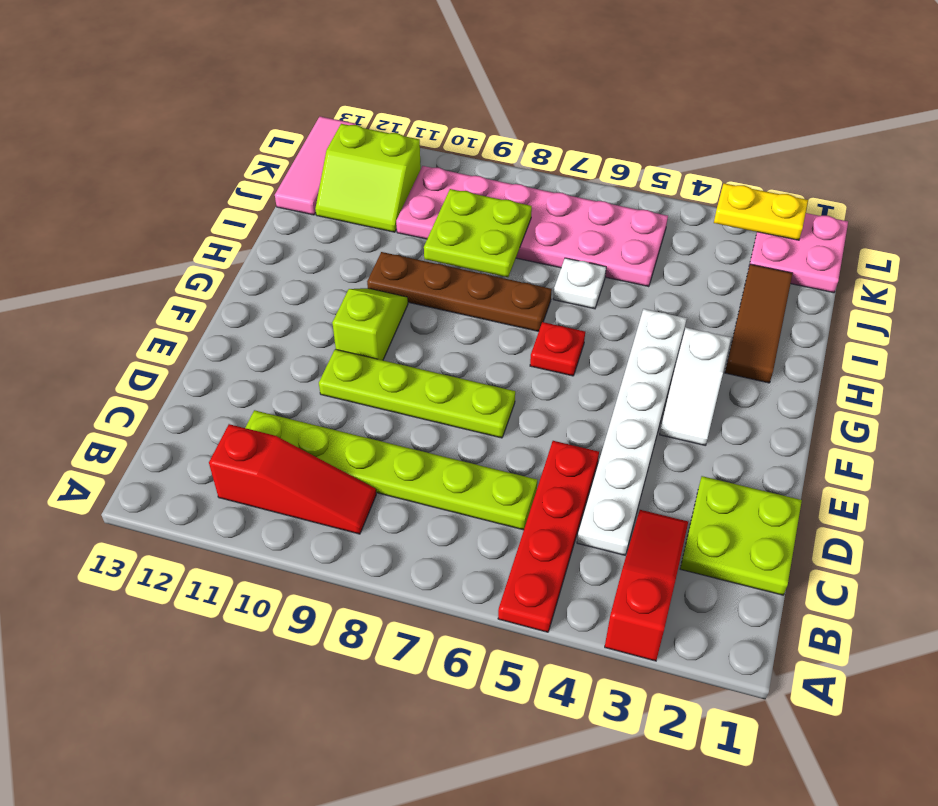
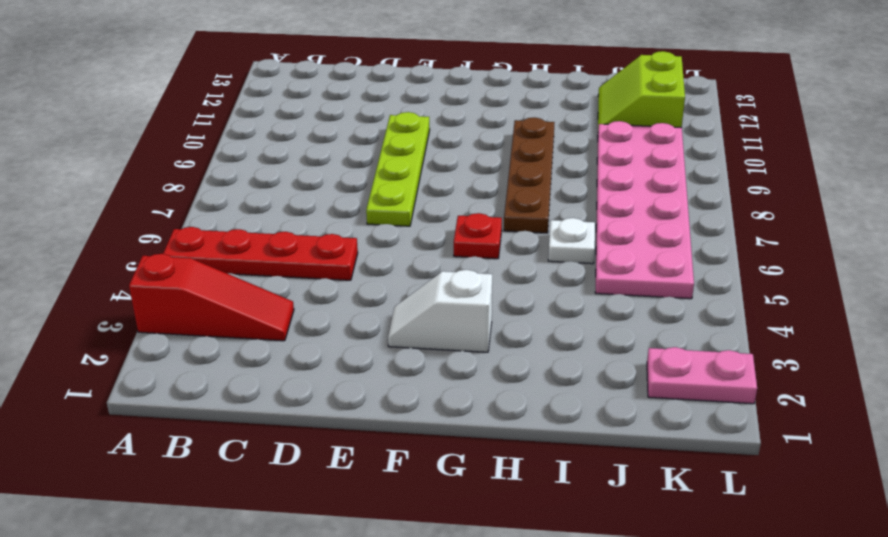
pink plate K2:L2 level 1 -> pink plate K1:L2 level 1
none -> red slope B9:B11 level 1 top 11
none -> lime plate C1:D2 level 1
none -> white plate C4:H4 level 1

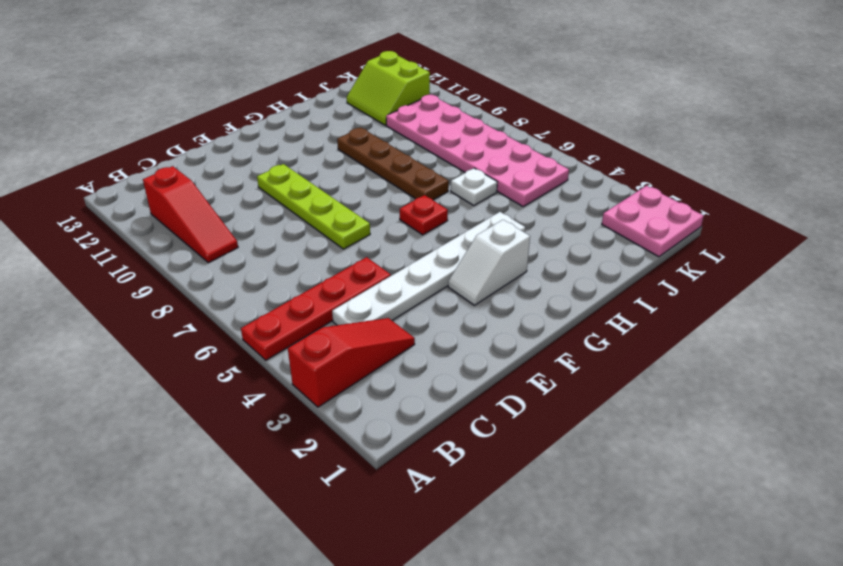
none -> lime plate C1:D2 level 1
none -> lime plate C6:C11 level 1
none -> lime slope F10:G10 level 1 top F

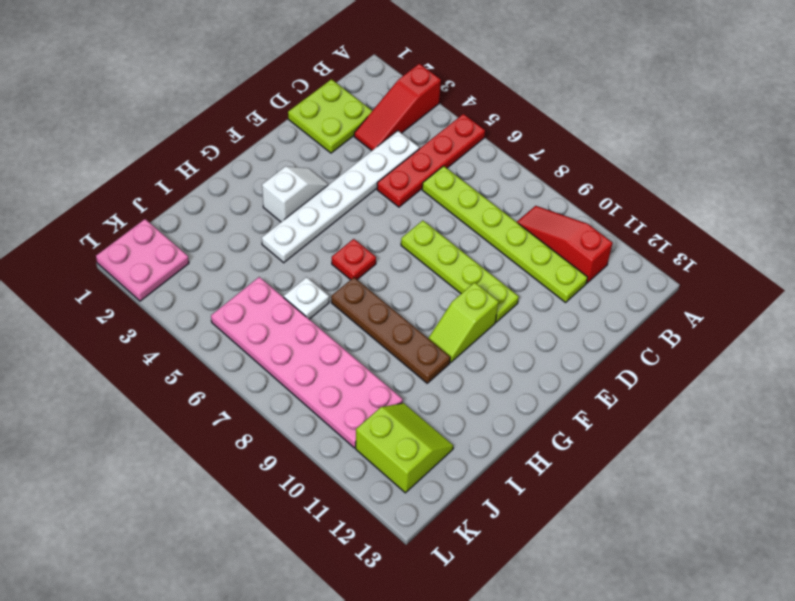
none -> brown tile H2:J2 level 1
none -> pink tile J13:L13 level 1
none -> lime plate I8:J9 level 2

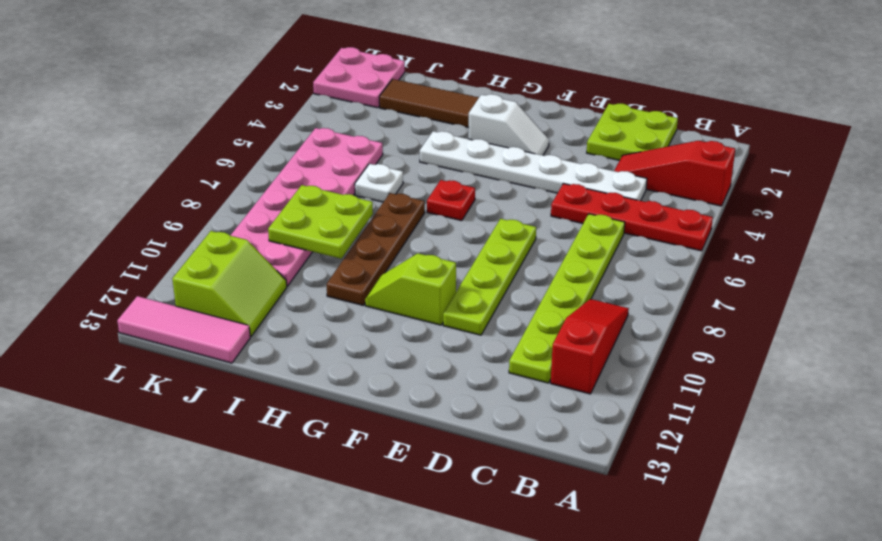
none -> yellow plate L2:L3 level 2

